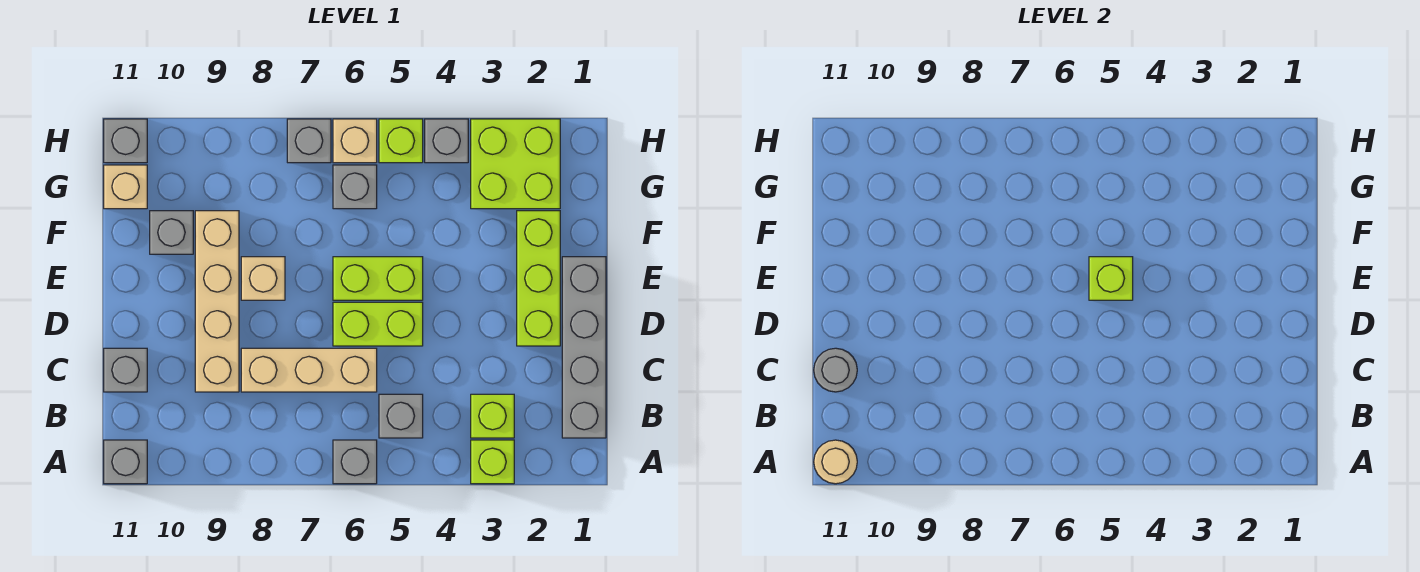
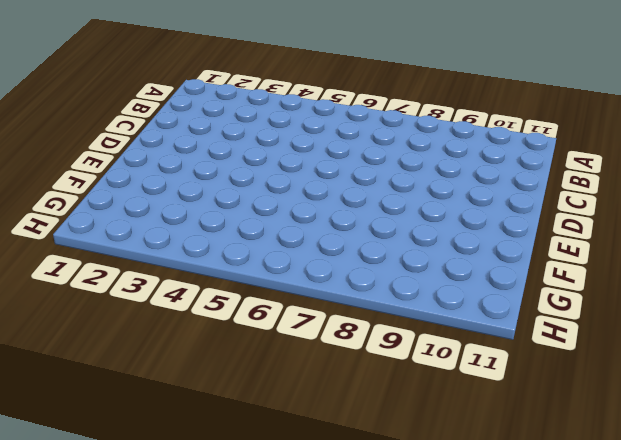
none -> lime brick A3 level 1
none -> grey brick A6 level 1
none -> grey brick A11 level 1

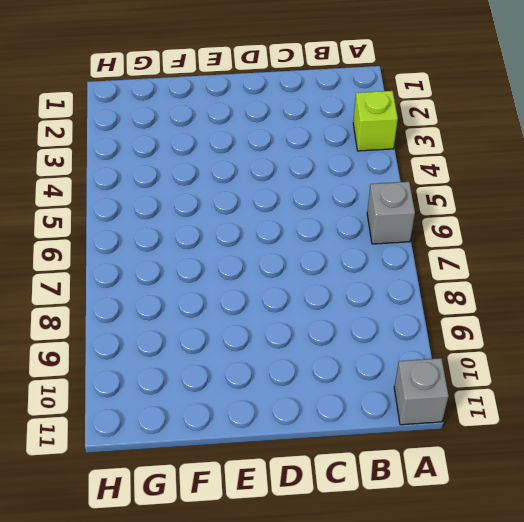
none -> grey brick B1:E1 level 1
none -> lime brick B3 level 1
none -> grey brick B5 level 1

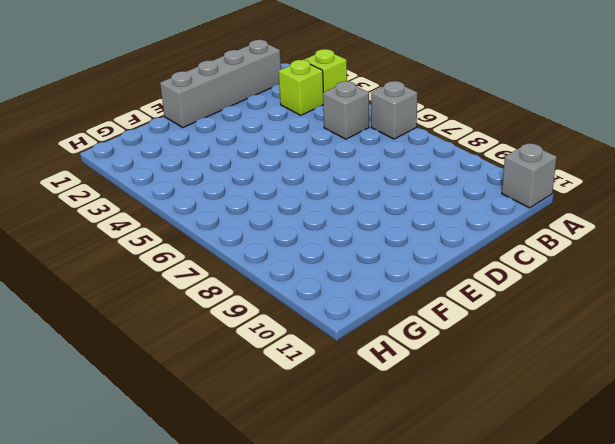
none -> tan brick C6:C8 level 1
none -> tan brick C9:F9 level 1
none -> grey brick C11 level 1

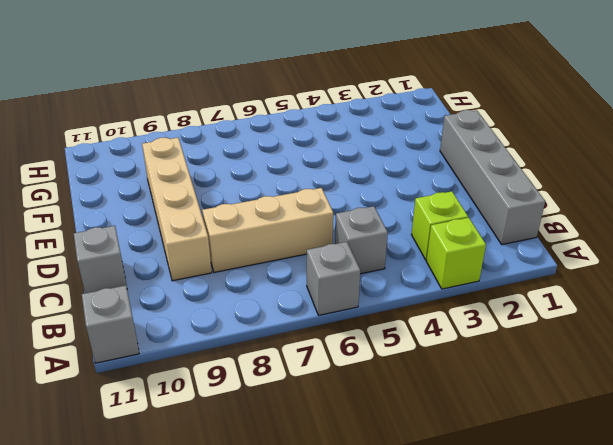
none -> lime brick D2:F2 level 1
none -> lime brick D5:D6 level 1
none -> lime brick E5:E6 level 1

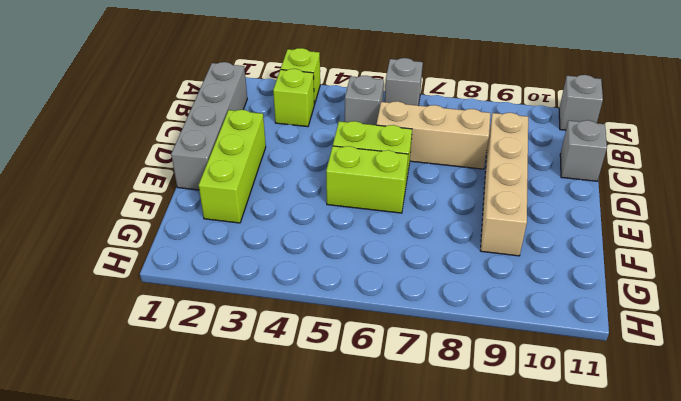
none -> tan brick E8 level 1
none -> grey brick F10 level 1
none -> lime brick G2:H3 level 1

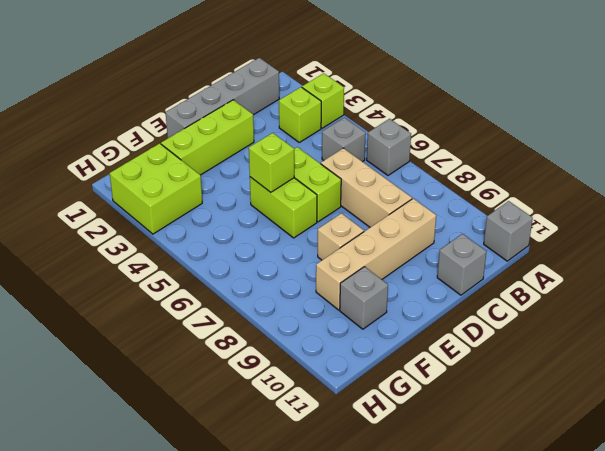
none -> grey brick G6 level 1
none -> tan brick G11 level 1
none -> grey brick H4 level 1

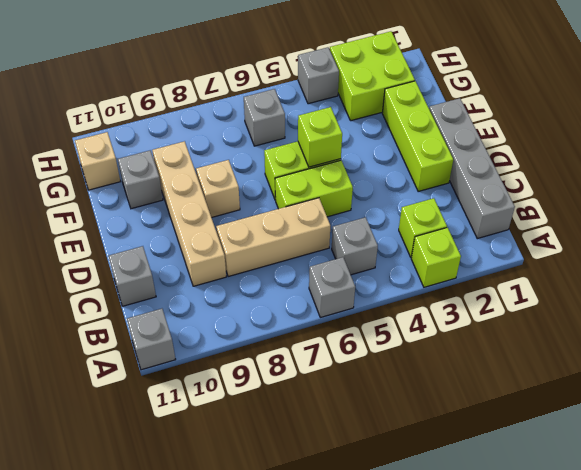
none -> lime brick H5 level 1
none -> tan brick H6 level 1
none -> grey brick H7 level 1

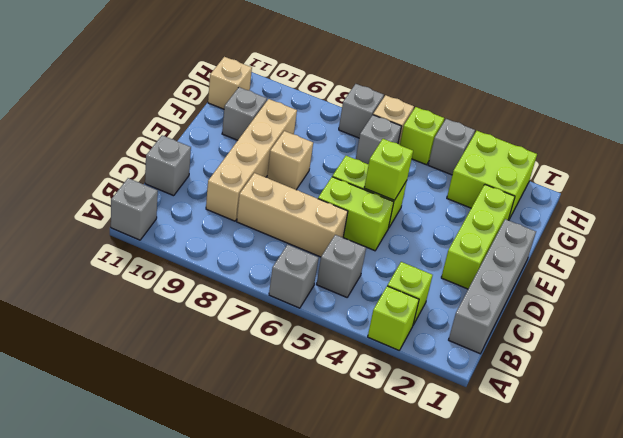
none -> grey brick H11 level 1
none -> tan round brick A11 level 2
none -> grey round brick C11 level 2

